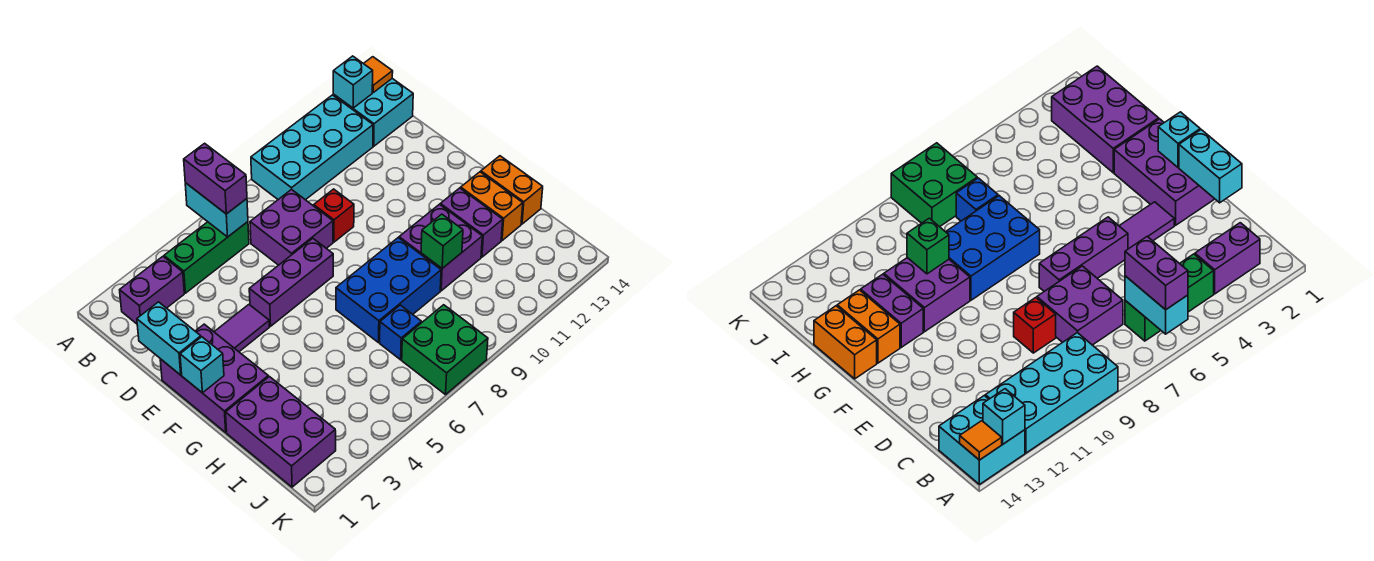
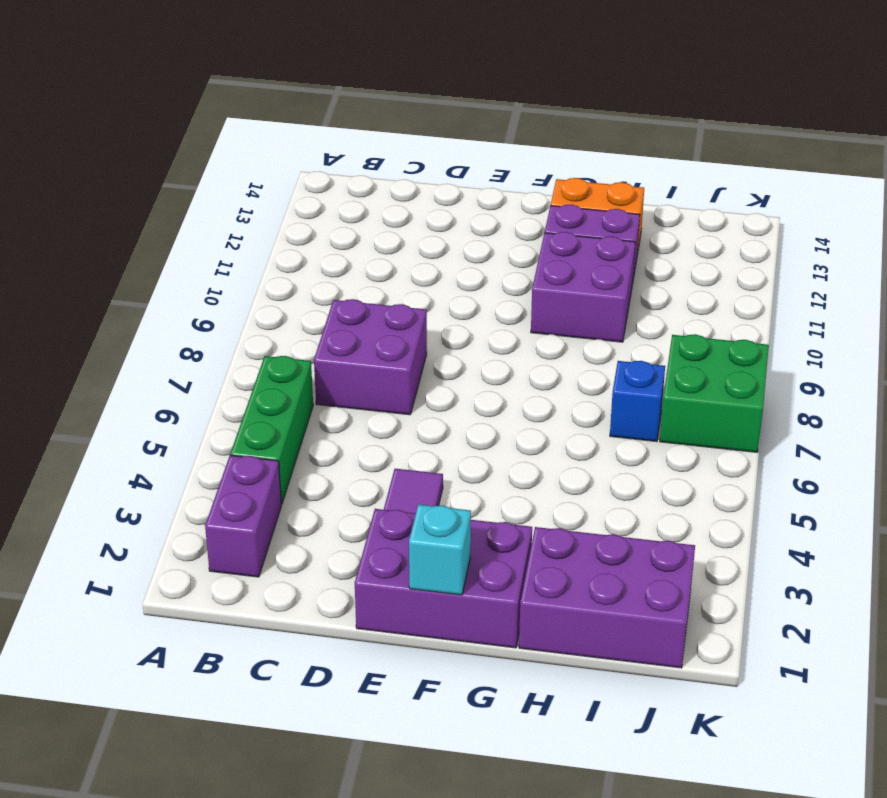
none -> cyan brick A9:B12 level 1
none -> cyan brick A13:B14 level 1
none -> red brick D9 level 1

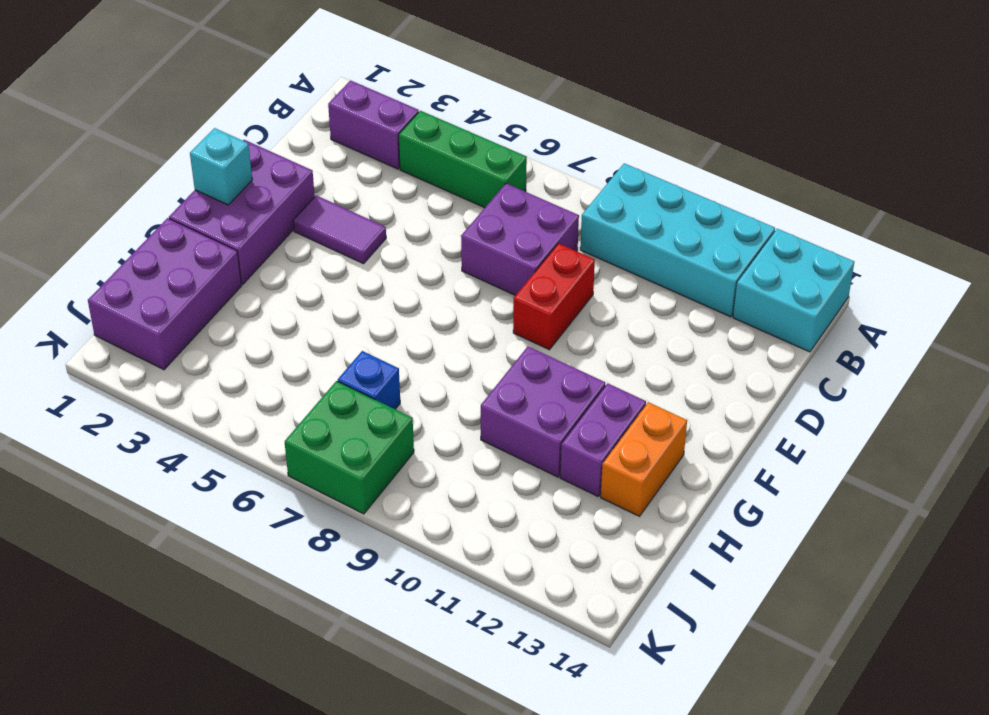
red brick D9:E9 level 1 -> red brick D9 level 1
none -> purple brick E5:E7 level 1
none -> blue brick G7:H9 level 1
none -> orange brick G14:H14 level 1

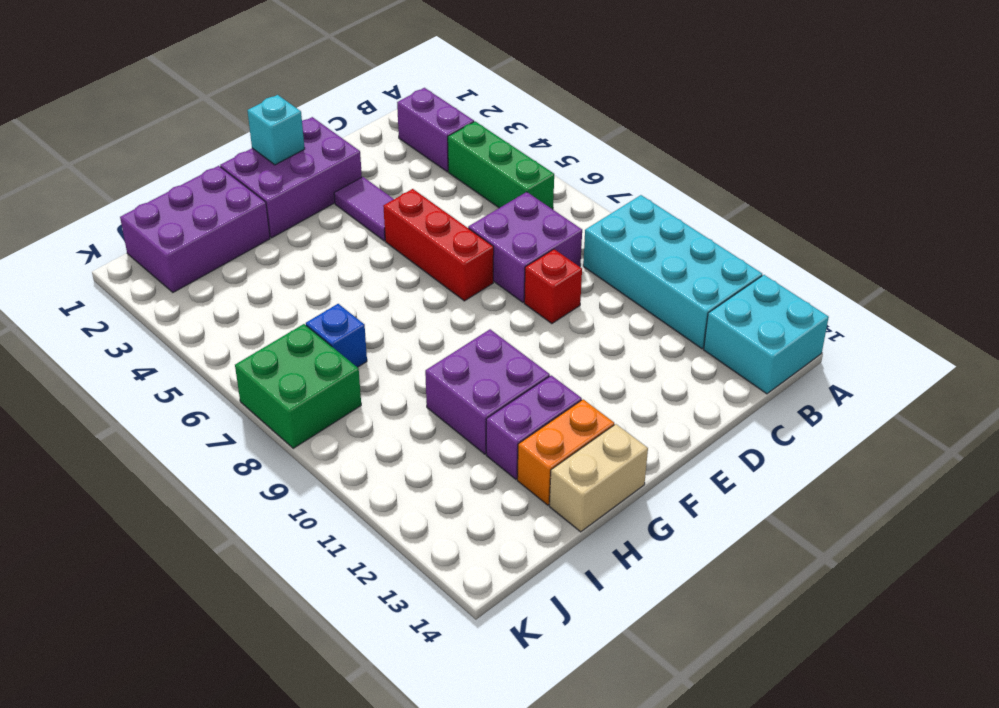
red brick E5:E7 level 1 -> purple brick E5:E7 level 1
tan brick G14:H14 level 1 -> orange brick G14:H14 level 1
none -> blue brick G7:H9 level 1
none -> cyan brick A6:B6 level 2
none -> cyan brick A13 level 2

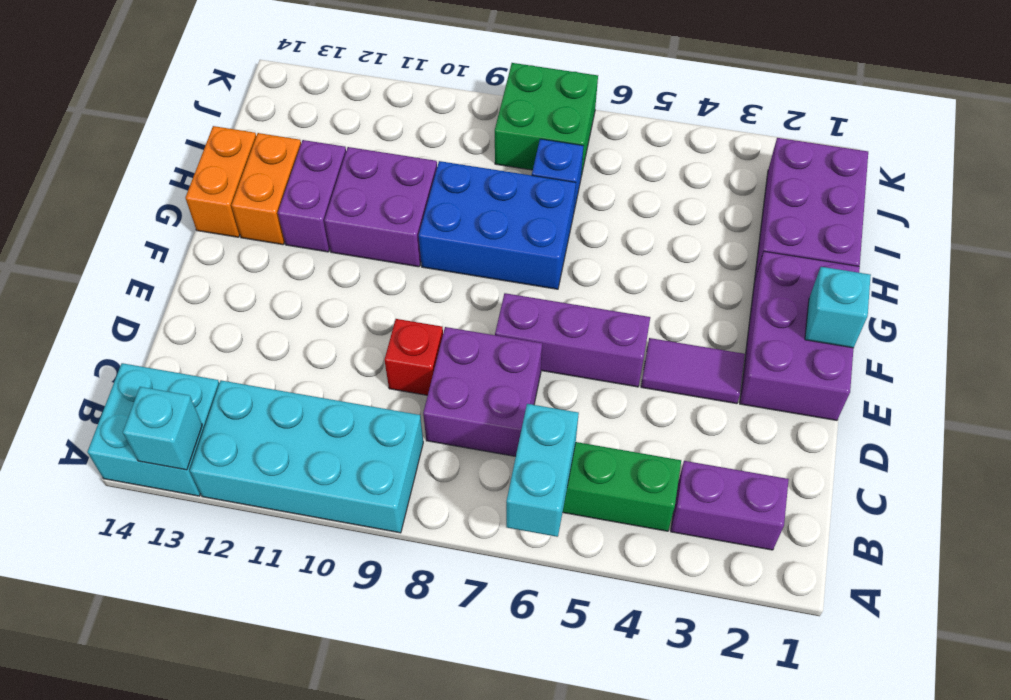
none -> orange tile A14 level 2
none -> cyan brick D1:E1 level 2
none -> green brick H10 level 2

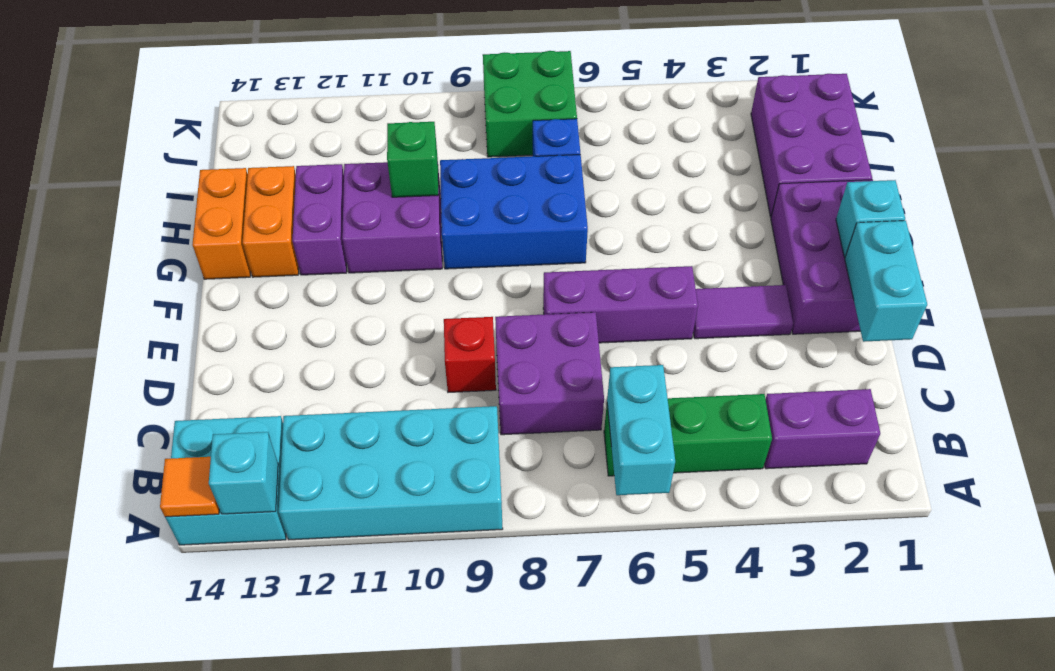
none -> purple brick A6:B6 level 3

